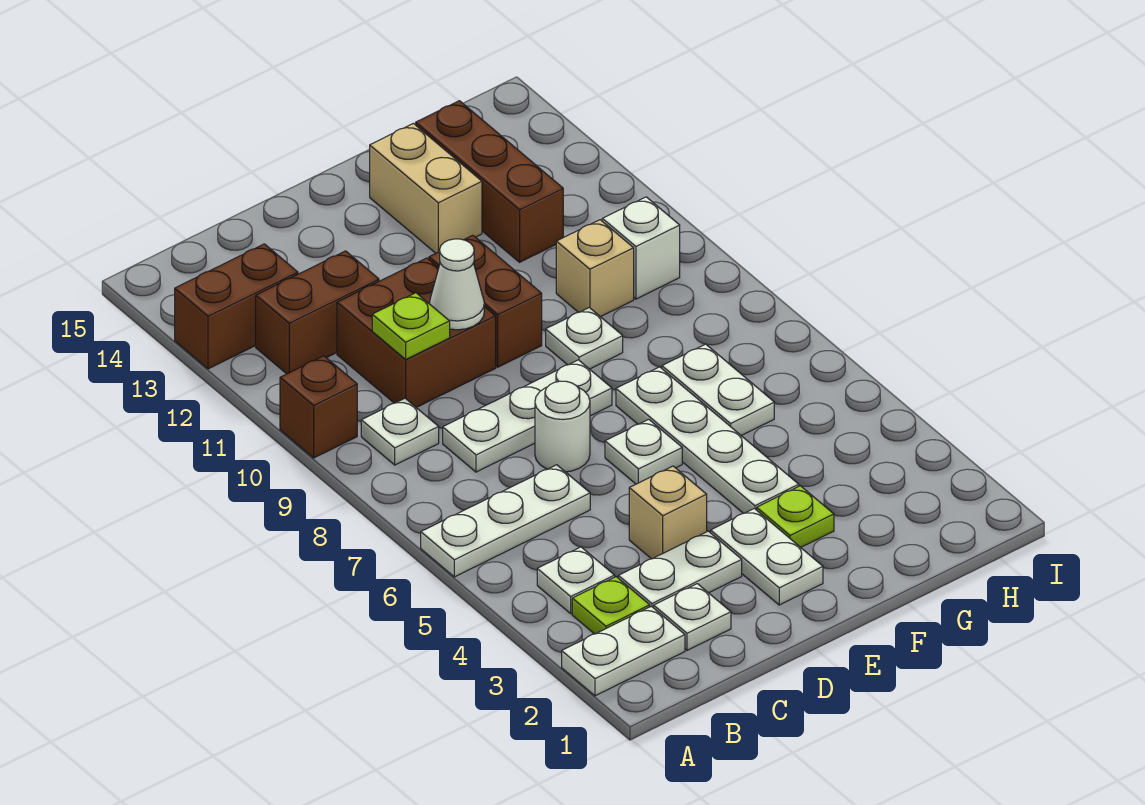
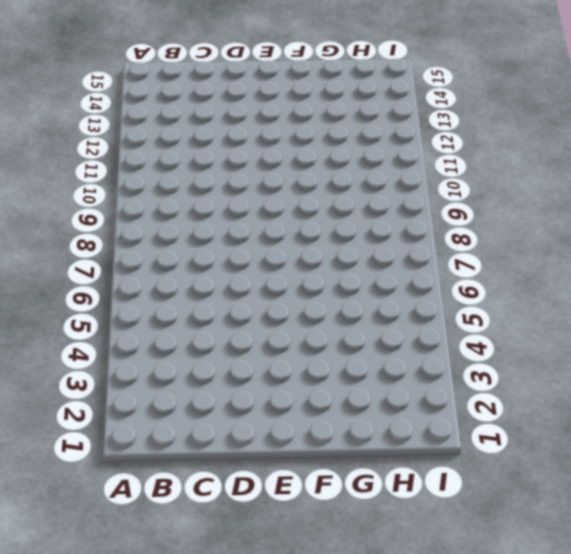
none -> white plate A2:B2 level 1
none -> white plate A6:C6 level 1
none -> brown brick A10 level 1

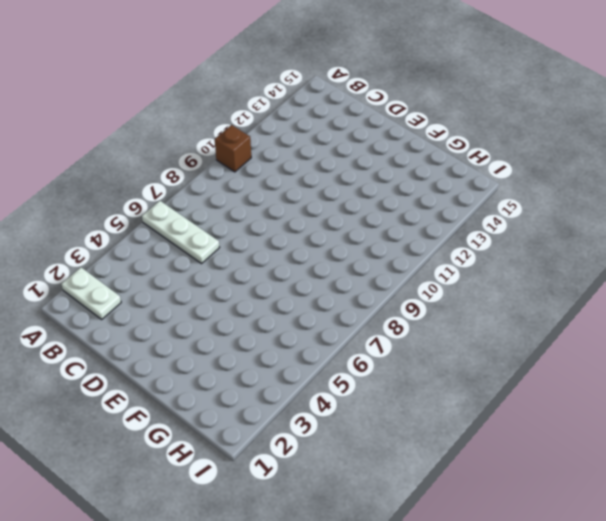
none -> brown brick A13:B13 level 1
none -> lime plate B3 level 1
none -> white plate B4 level 1

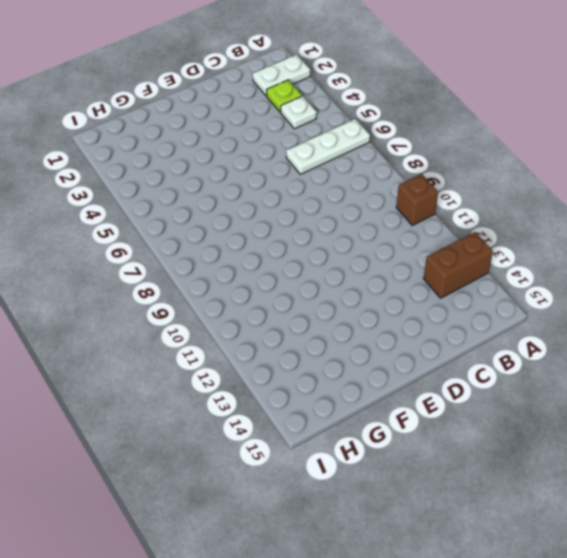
none -> white plate B9 level 1
none -> brown brick B12:C12 level 1
none -> white plate C2 level 1

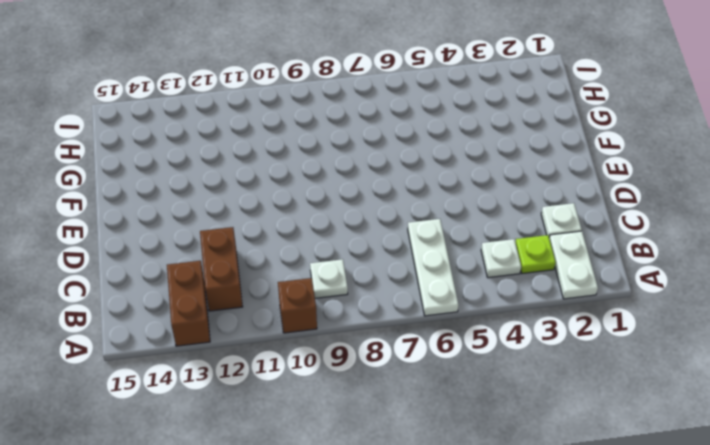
none -> white plate C3:D3 level 1
none -> white plate C8:E8 level 1
none -> brown brick C10:D11 level 1

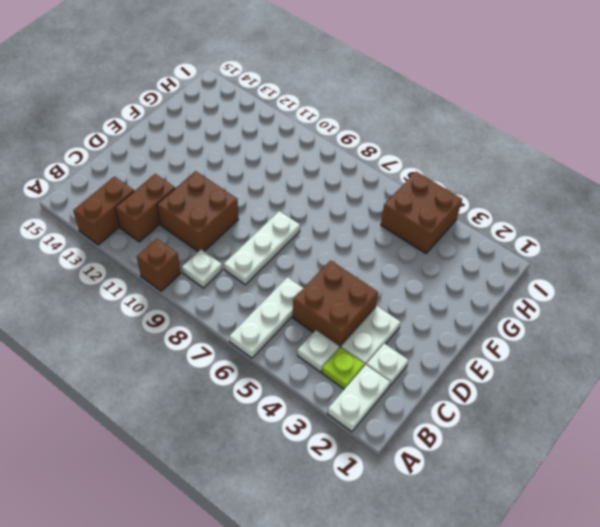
brown brick C4:D5 level 1 -> tan brick D4 level 1
brown brick H4:I5 level 1 -> none
none -> white round brick D7 level 1
none -> white plate E2:E3 level 1
none -> white plate E6 level 1

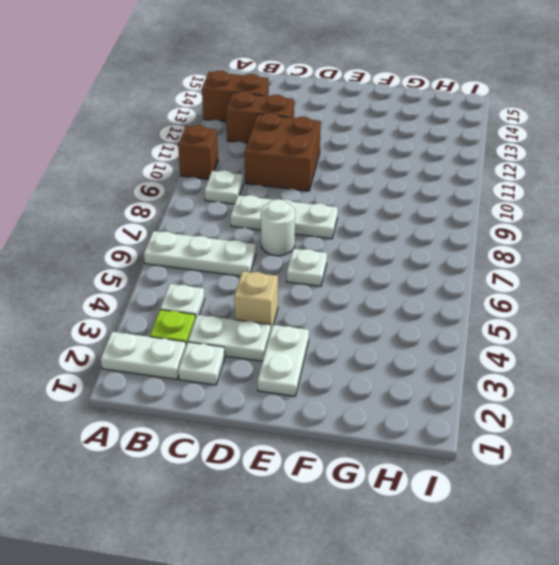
none -> brown brick E10:E11 level 1
none -> lime plate F3 level 1
none -> white plate F4:F7 level 1

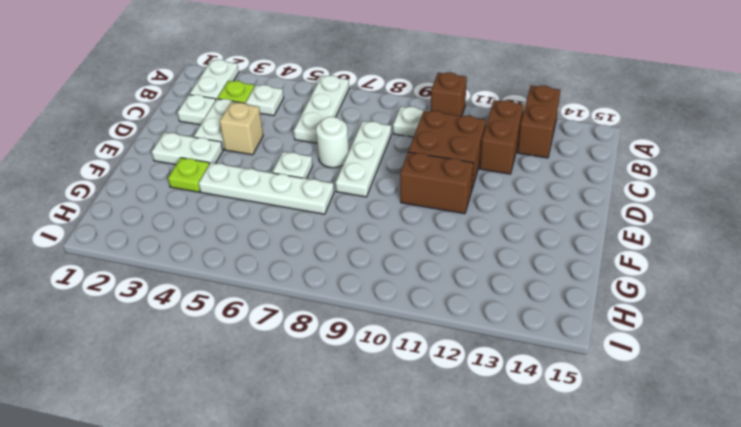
none -> white plate F9 level 1
none -> tan brick F13:F14 level 1
none -> white plate G6:G7 level 1

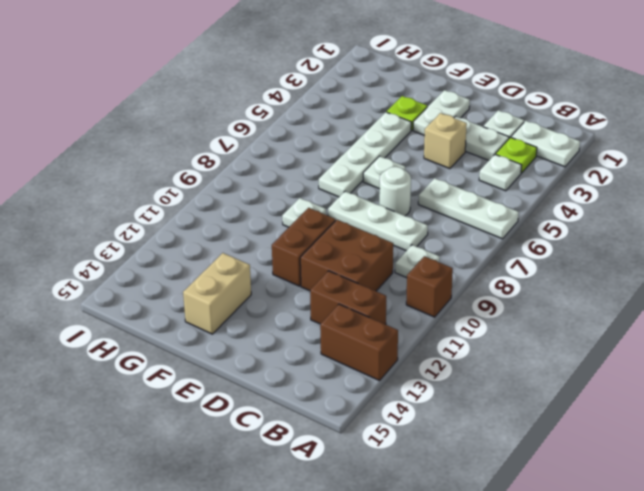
none -> white plate G6:G7 level 1
none -> tan brick G10 level 1
none -> brown brick G12:G14 level 1

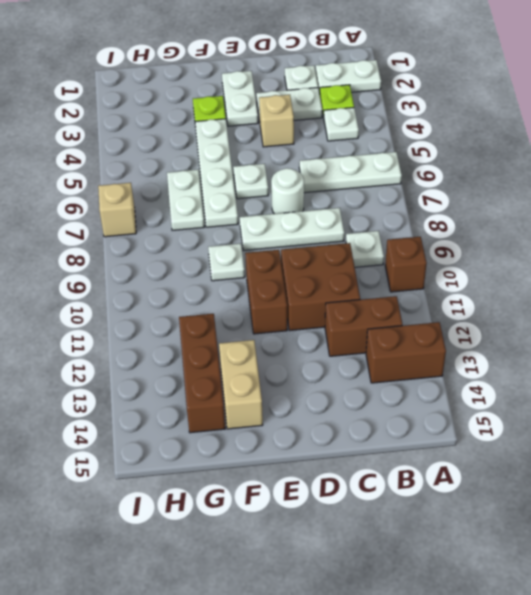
tan brick I7 level 1 -> tan brick G10 level 1
none -> white brick H10 level 1
none -> lime plate C10 level 2
none -> white cone D10 level 2

